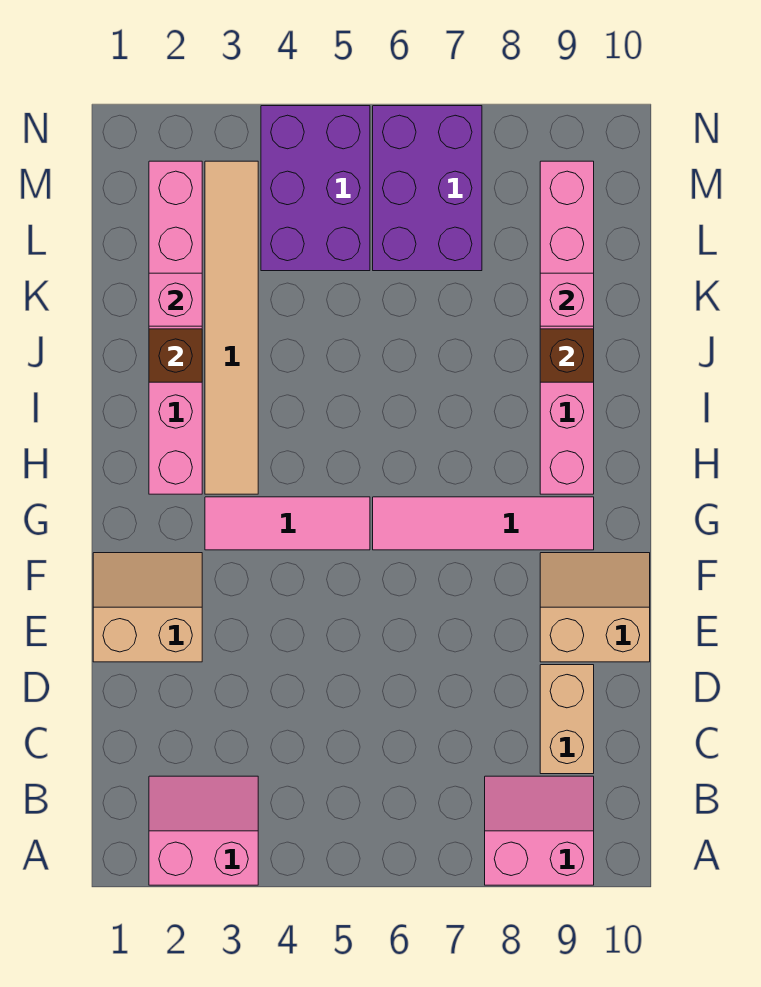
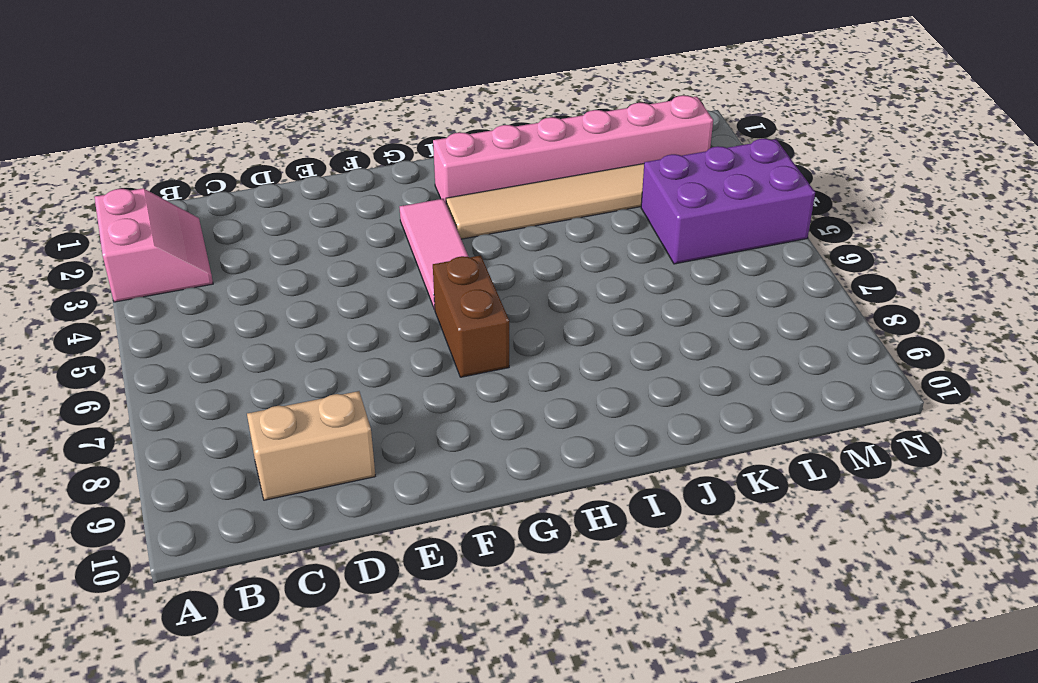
brown brick G6:G7 level 1 -> pink tile G6:G9 level 1
none -> pink slope A8:B9 level 1 top A
none -> tan slope E1:F2 level 1 top E
none -> tan slope E9:F10 level 1 top E

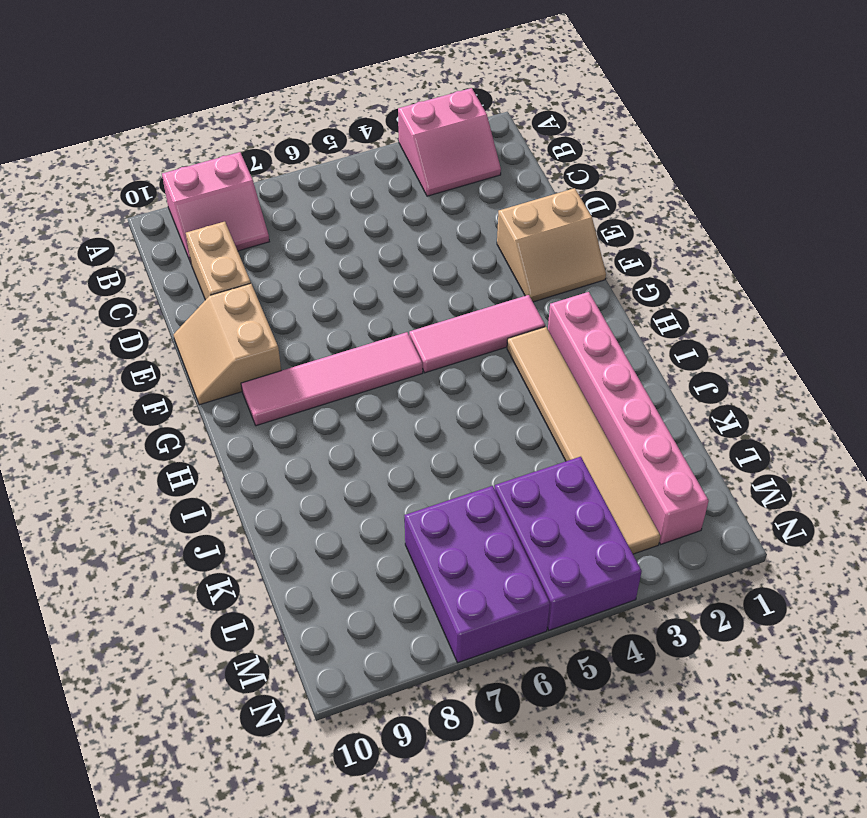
tan slope E9:F10 level 1 top 9 -> tan slope E9:F10 level 1 top E
none -> pink brick H9:M9 level 1
none -> brown brick J2 level 2
none -> brown brick J9 level 2

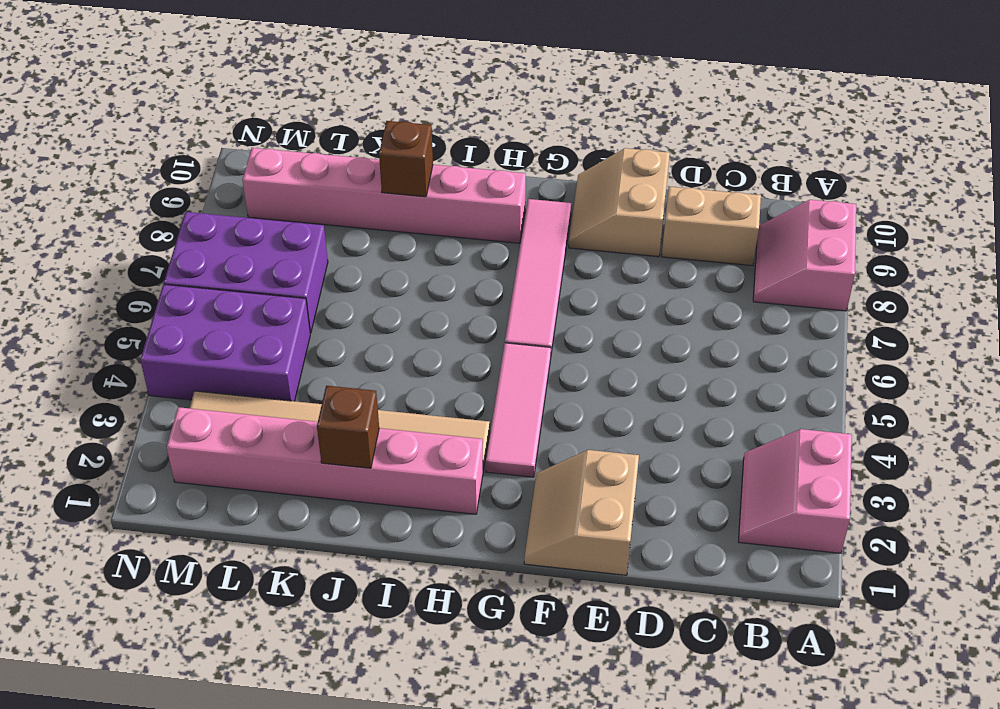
none -> pink brick K2 level 2
none -> pink brick K9 level 2

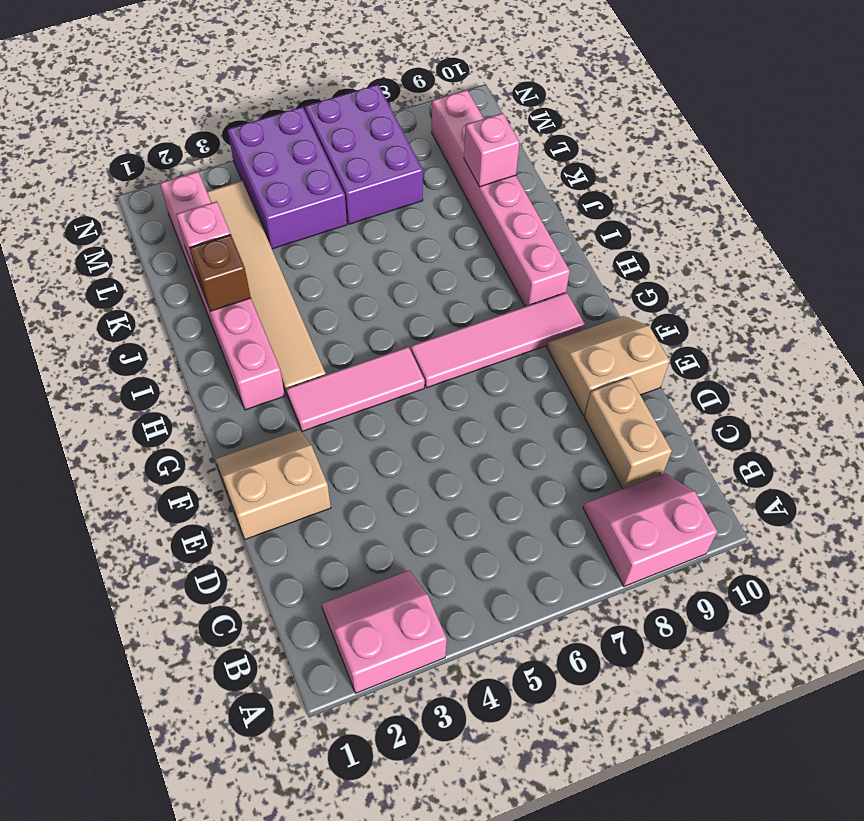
none -> brown brick J9 level 2

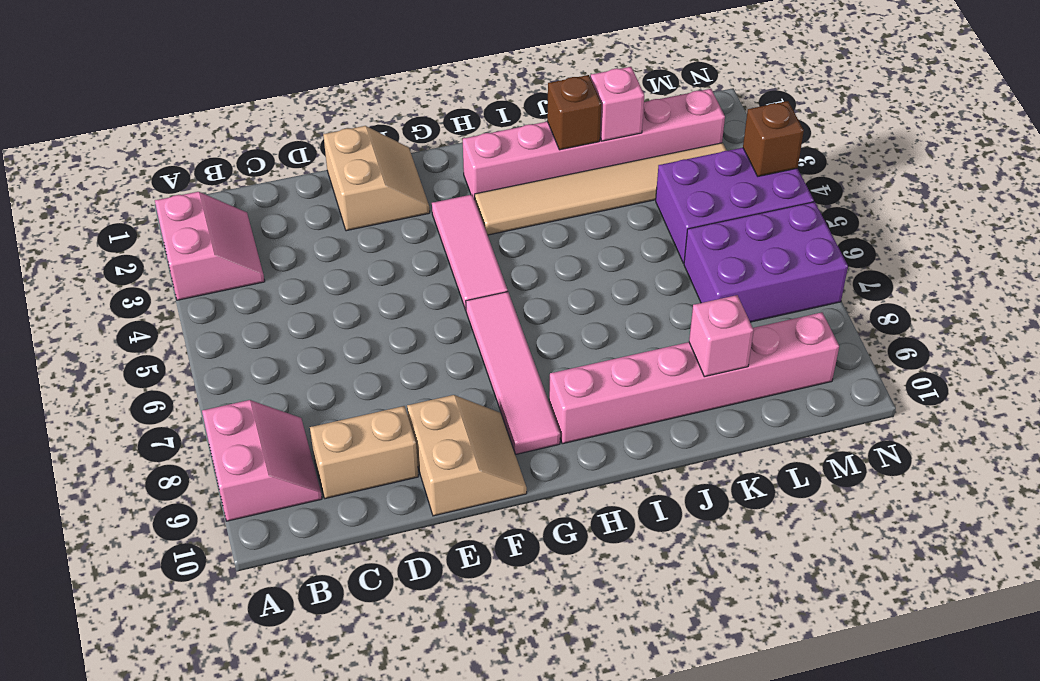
brown brick N4 level 2 -> brown brick J9 level 2

